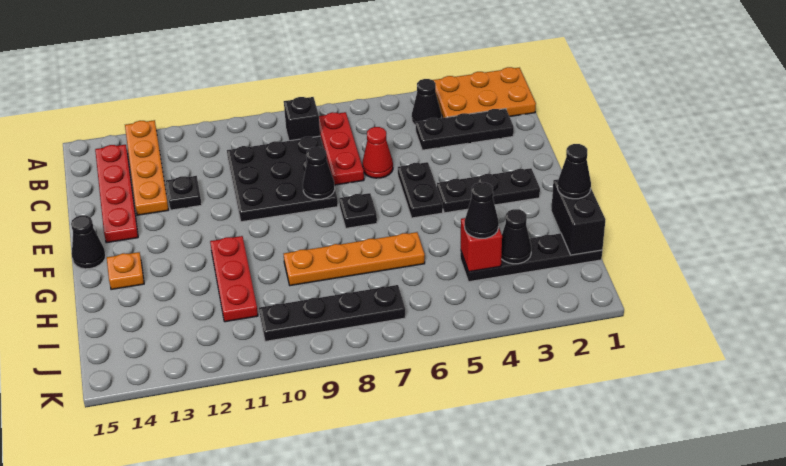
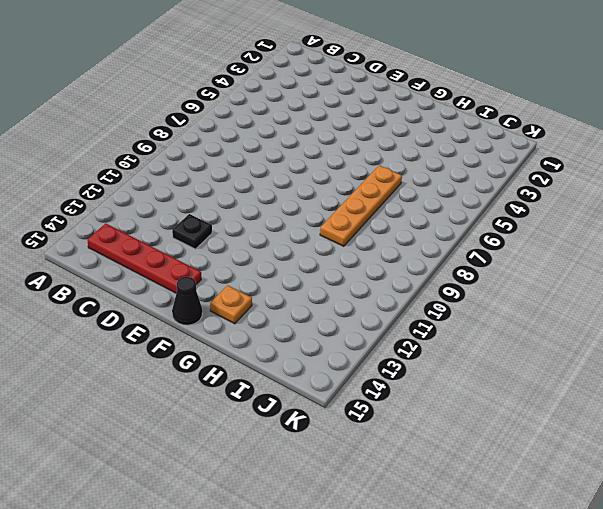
none -> orange plate A1:B3 level 1
none -> orange plate A13:D13 level 1
none -> black cone B4 level 1

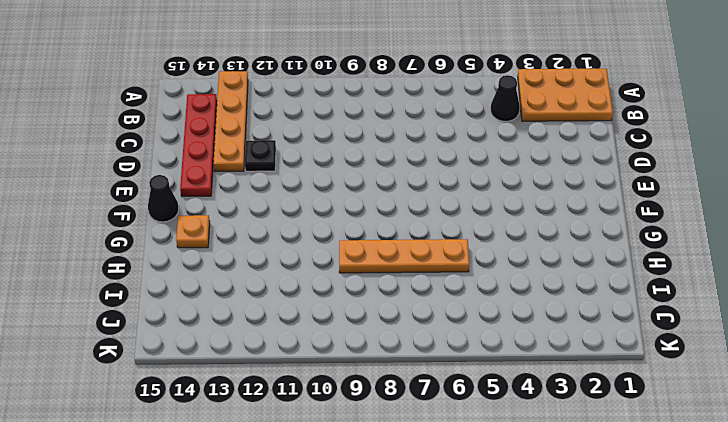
none -> red plate B7:D7 level 1
none -> black brick B8 level 1
none -> black plate C2:C4 level 1

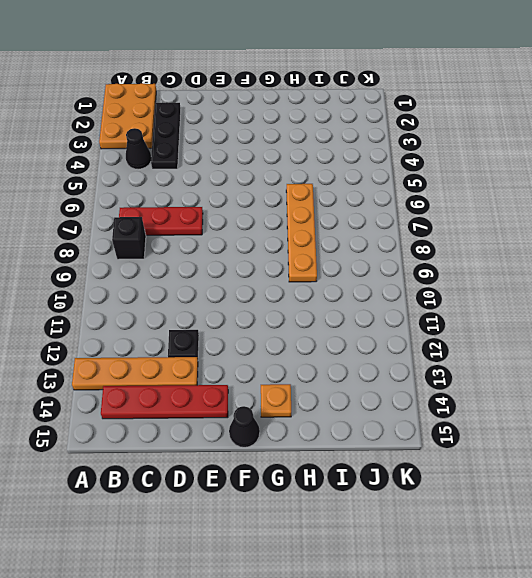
none -> black plate C8:E10 level 1
none -> red cone D6 level 1
none -> black plate E5:F5 level 1

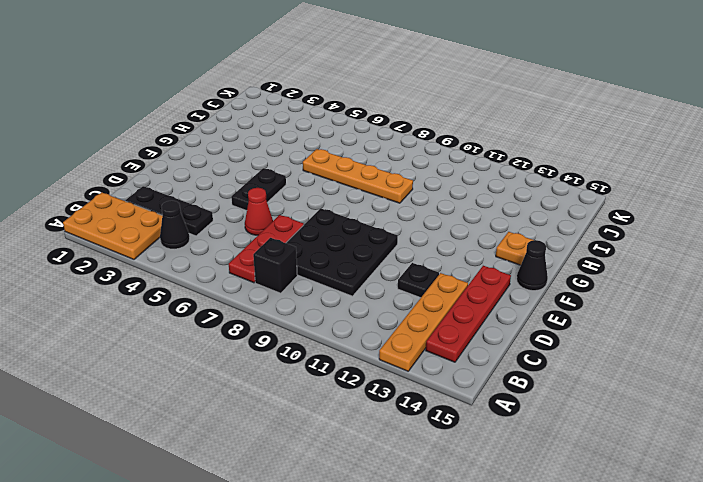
none -> black plate F2:F4 level 1
none -> black plate F7 level 1
none -> red plate G11:I11 level 1

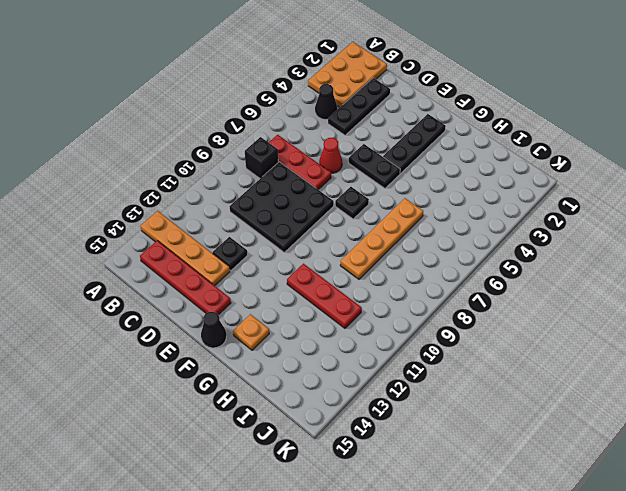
none -> black plate I1:I4 level 1
none -> black plate J7:J10 level 1
none -> black cone E8 level 2

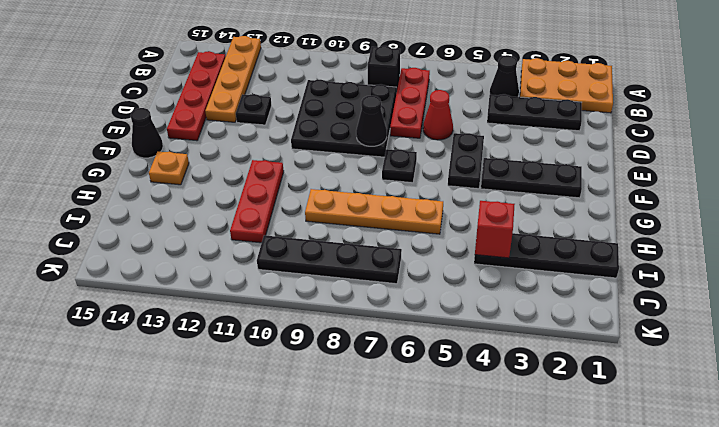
none -> black brick H1:I1 level 2
none -> black cone I3 level 2
none -> black cone H1 level 3

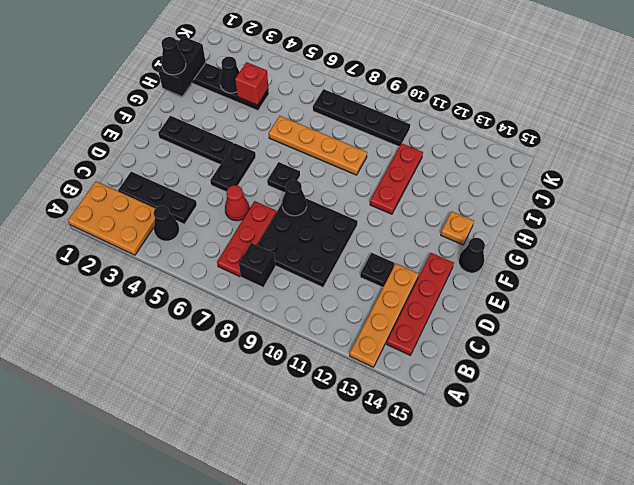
none -> black cone I4 level 3

